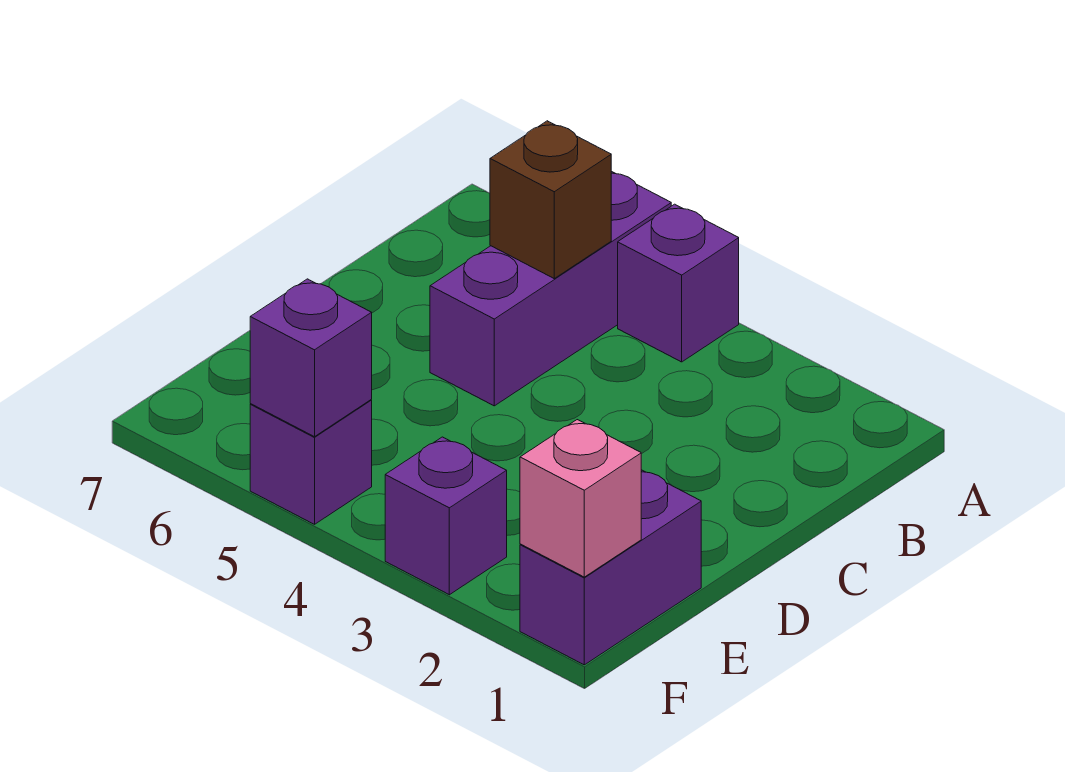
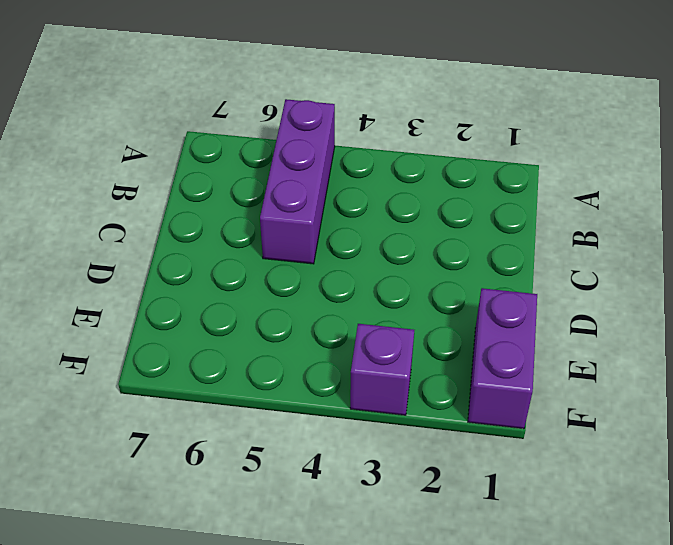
none -> purple brick A4 level 1
none -> purple brick F5 level 1

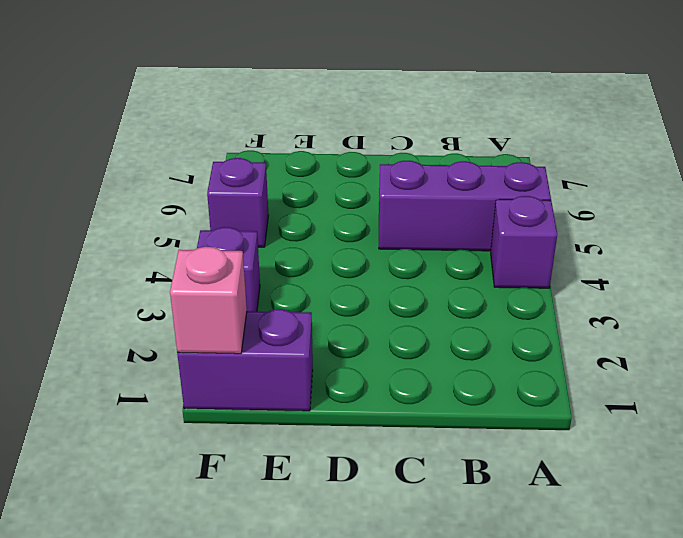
none -> brown brick B5 level 2
none -> purple brick F5 level 2

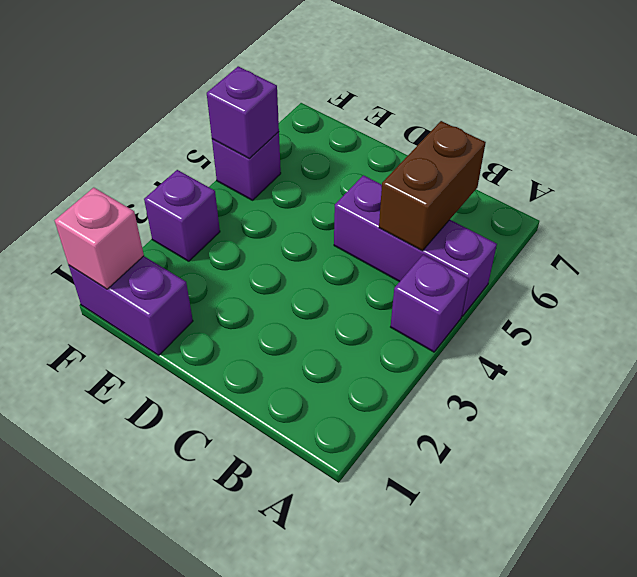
brown brick B5:B6 level 2 -> brown brick B5 level 2

